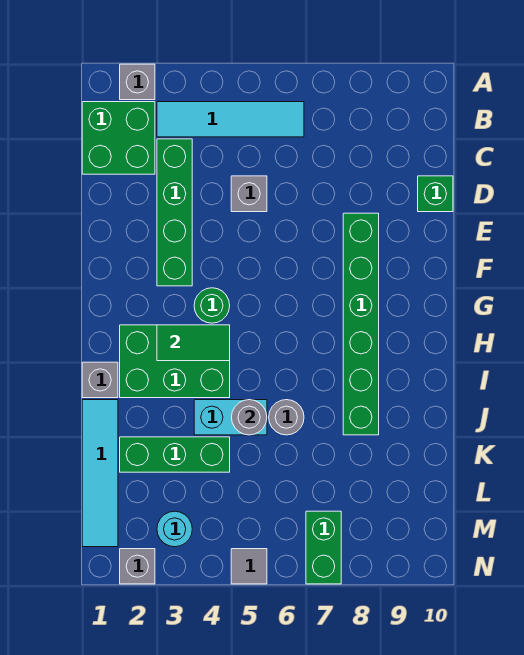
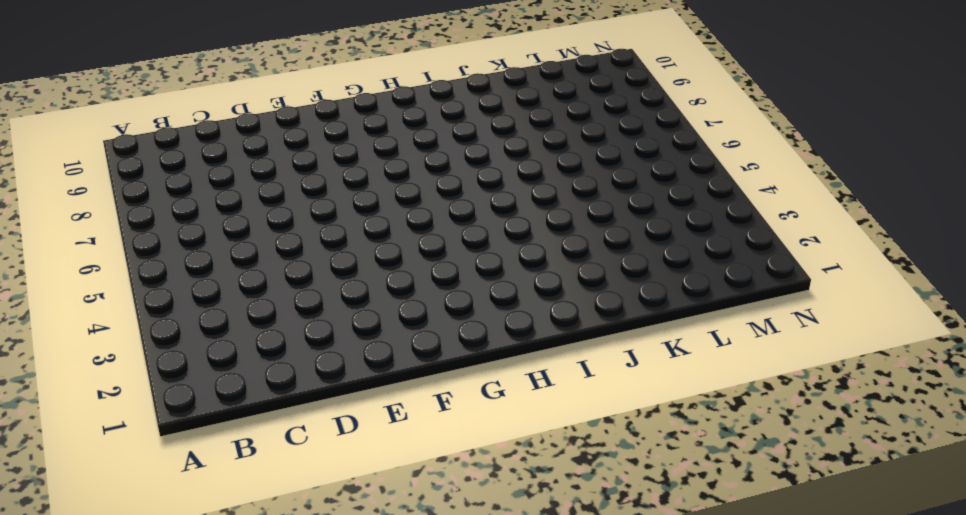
none -> grey brick A2 level 1
none -> green brick B1:C2 level 1
none -> cyan tile B3:B6 level 1

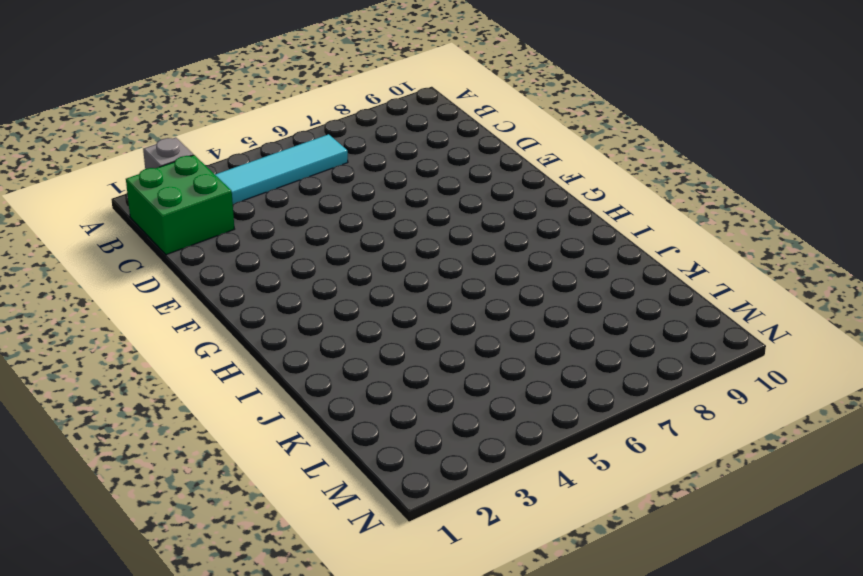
none -> green brick C3:F3 level 1
none -> grey brick D5 level 1
none -> green brick D10 level 1

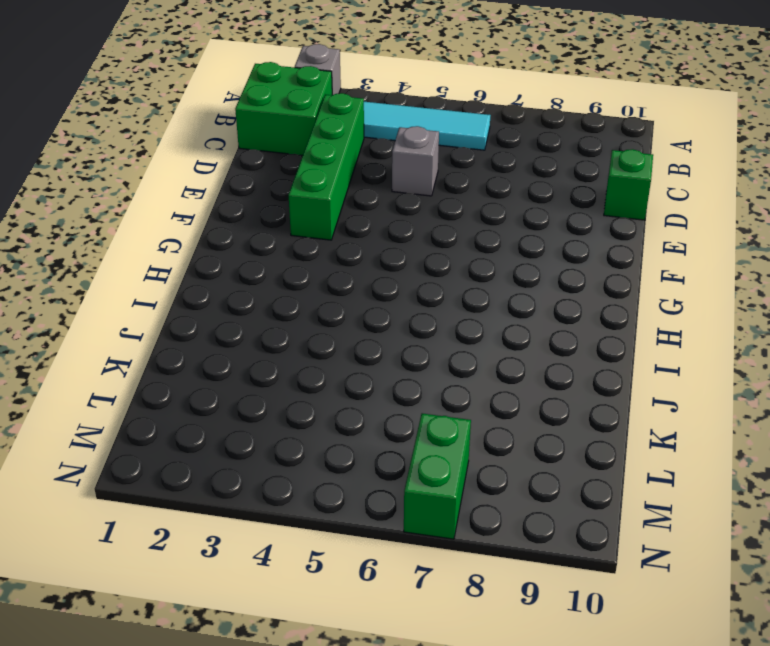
none -> green brick E8:J8 level 1
none -> green round brick G4 level 1
none -> green brick H2:I4 level 1

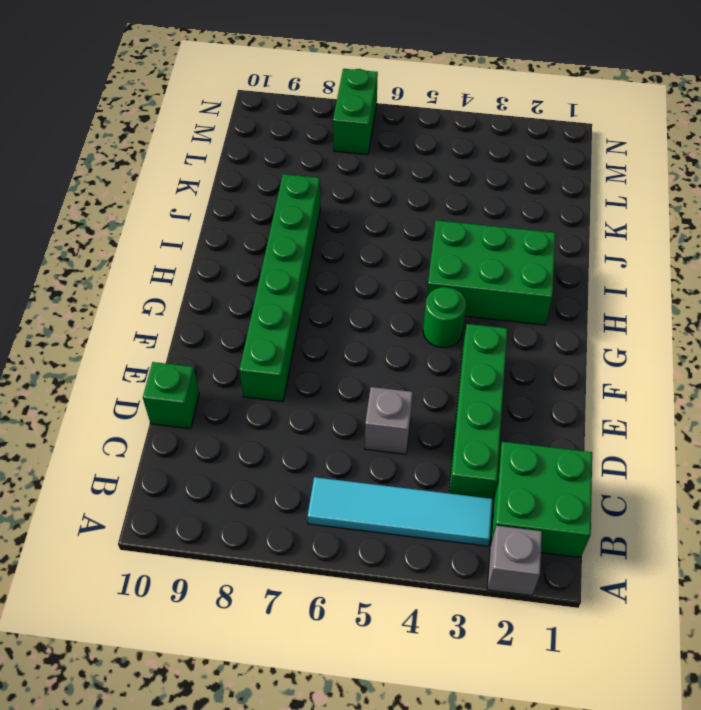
none -> grey brick I1 level 1
none -> cyan tile J1:M1 level 1
none -> cyan brick J4:J5 level 1

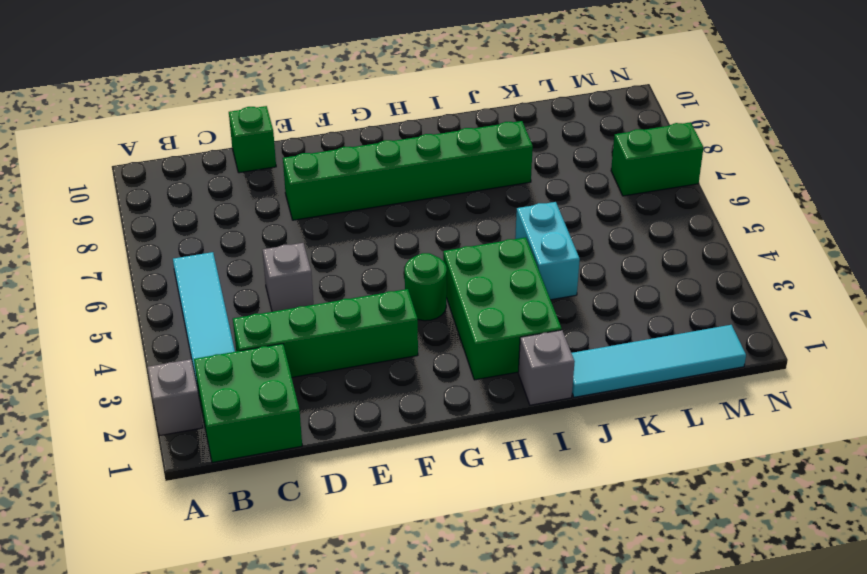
none -> grey round brick J6 level 1
none -> green brick K2:K4 level 1
none -> cyan round brick M3 level 1

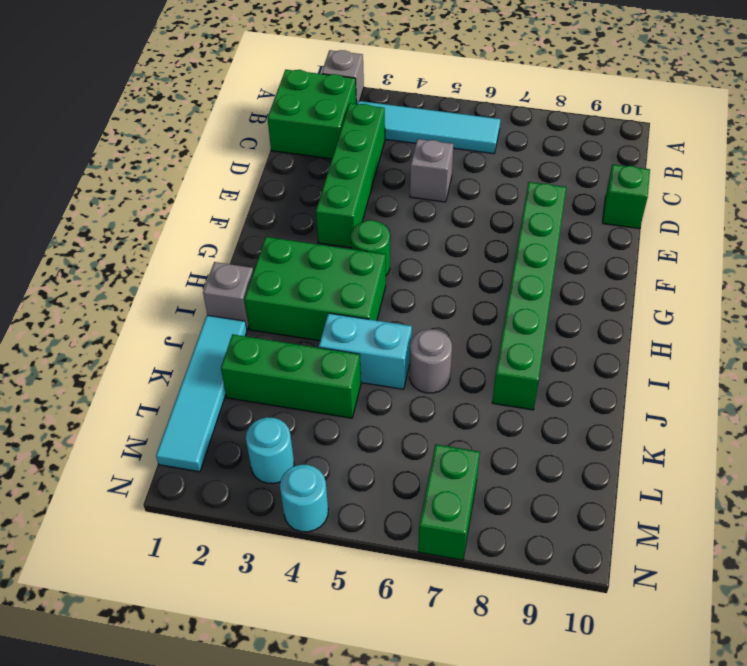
cyan round brick N4 level 1 -> none
none -> grey brick N2 level 1
none -> grey tile N5 level 1
none -> green tile H3:H4 level 2

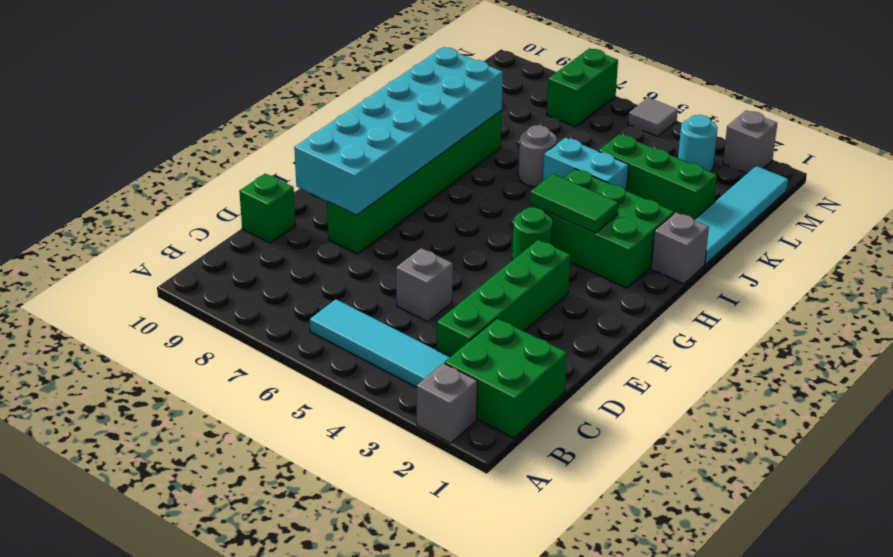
cyan brick E8:J9 level 2 -> none
none -> grey round brick J5 level 2

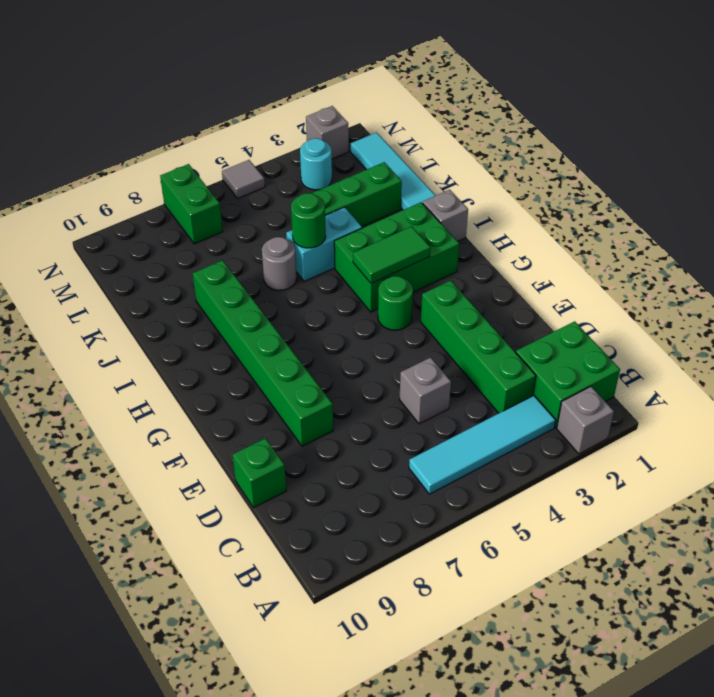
green round brick J5 level 2 -> grey round brick J5 level 2

